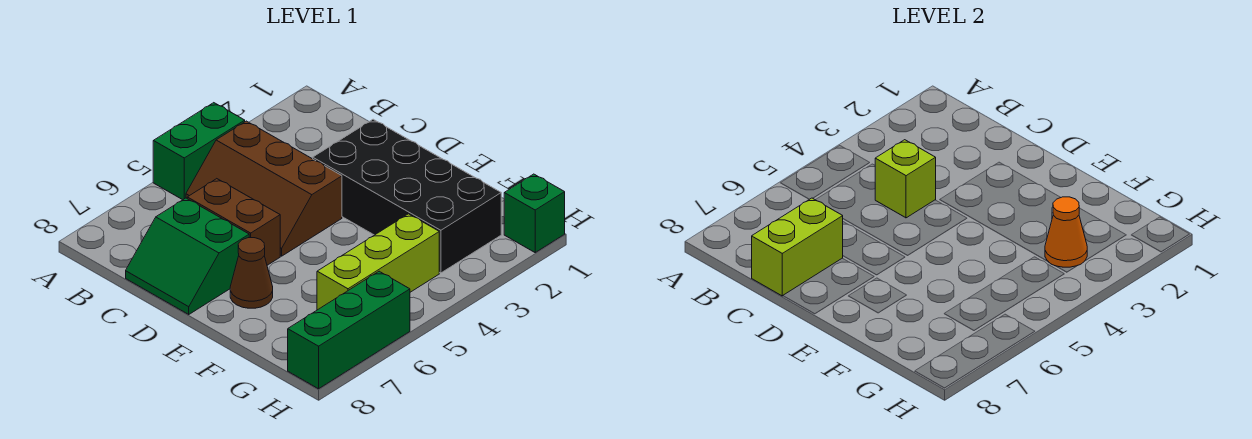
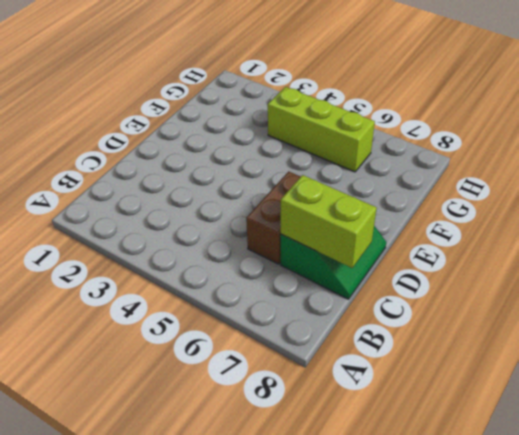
none -> green brick A4:A5 level 1
none -> brown slope B4:D5 level 1 top 4
none -> black brick D2:G3 level 1

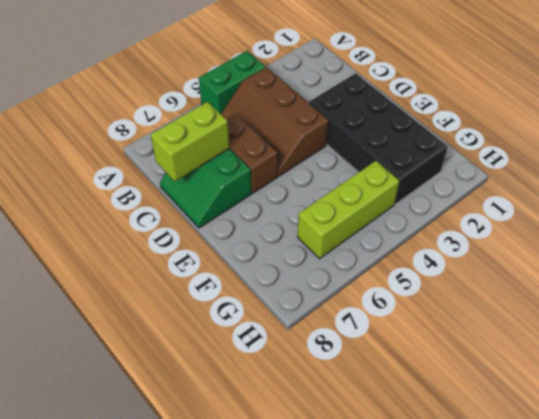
none -> brown cone E7 level 1
none -> green brick H1 level 1
none -> green brick H6:H8 level 1

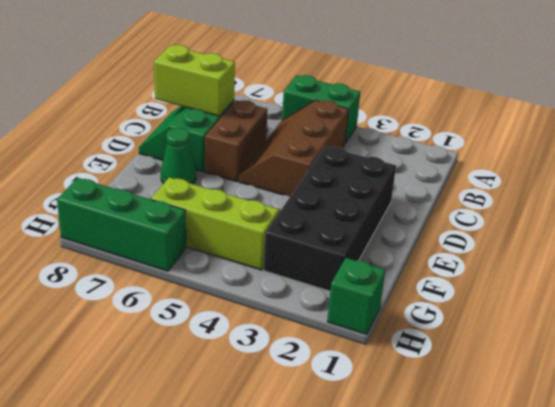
green cone E7 level 1 -> brown cone E7 level 1
none -> lime brick C4 level 2
none -> orange cone G3 level 2

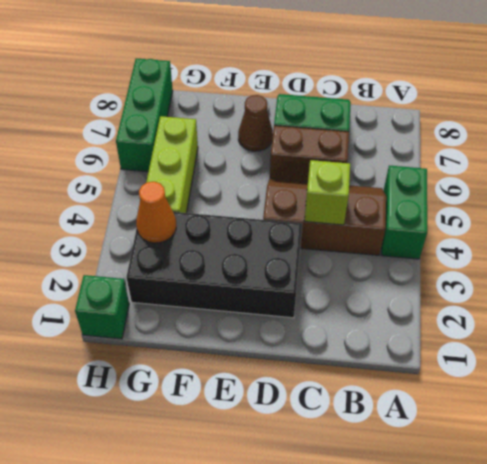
none -> lime brick C7:C8 level 2

